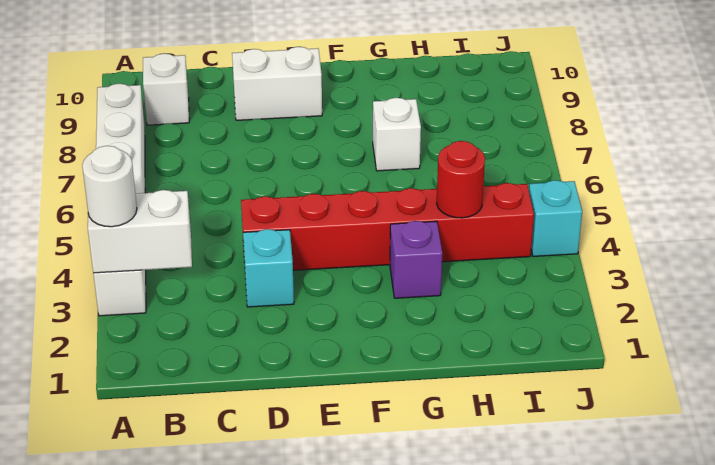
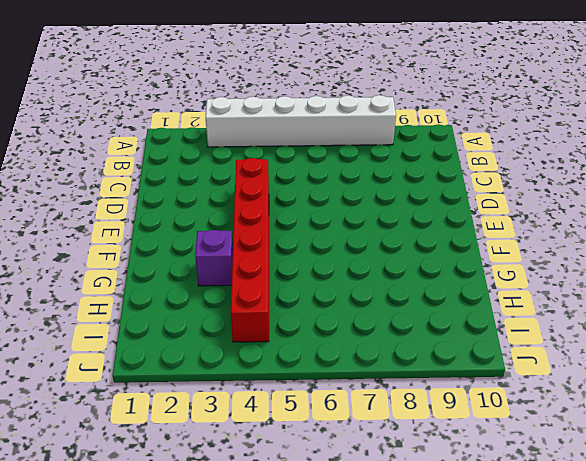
none -> white brick B9 level 1
none -> cyan brick D3 level 1

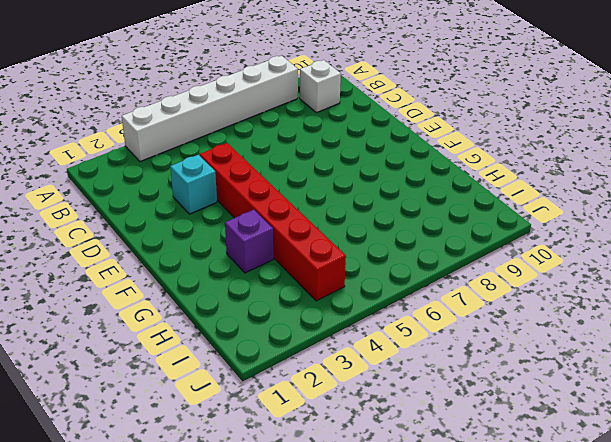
none -> white brick D9:E9 level 1
none -> white brick G7 level 1

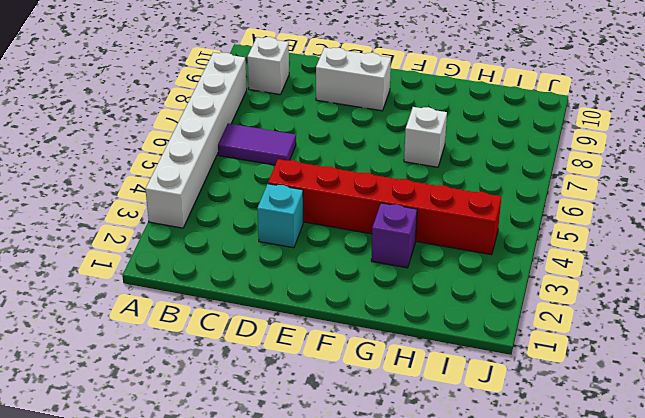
purple tile B6:C6 level 1 -> none
none -> cyan brick J4 level 1
none -> white brick A3:B3 level 2

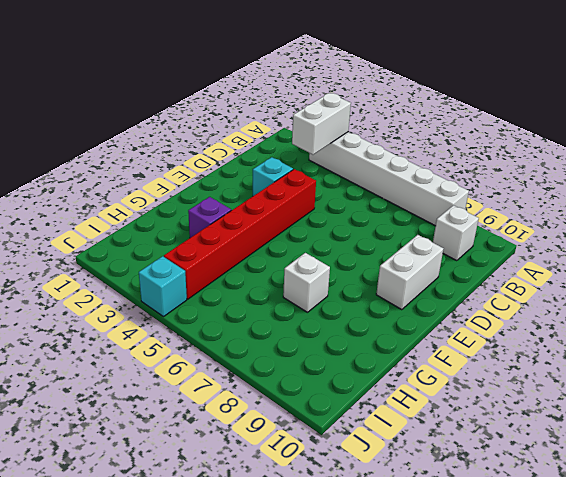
none -> red round brick H4 level 2
none -> white round brick A3 level 3

